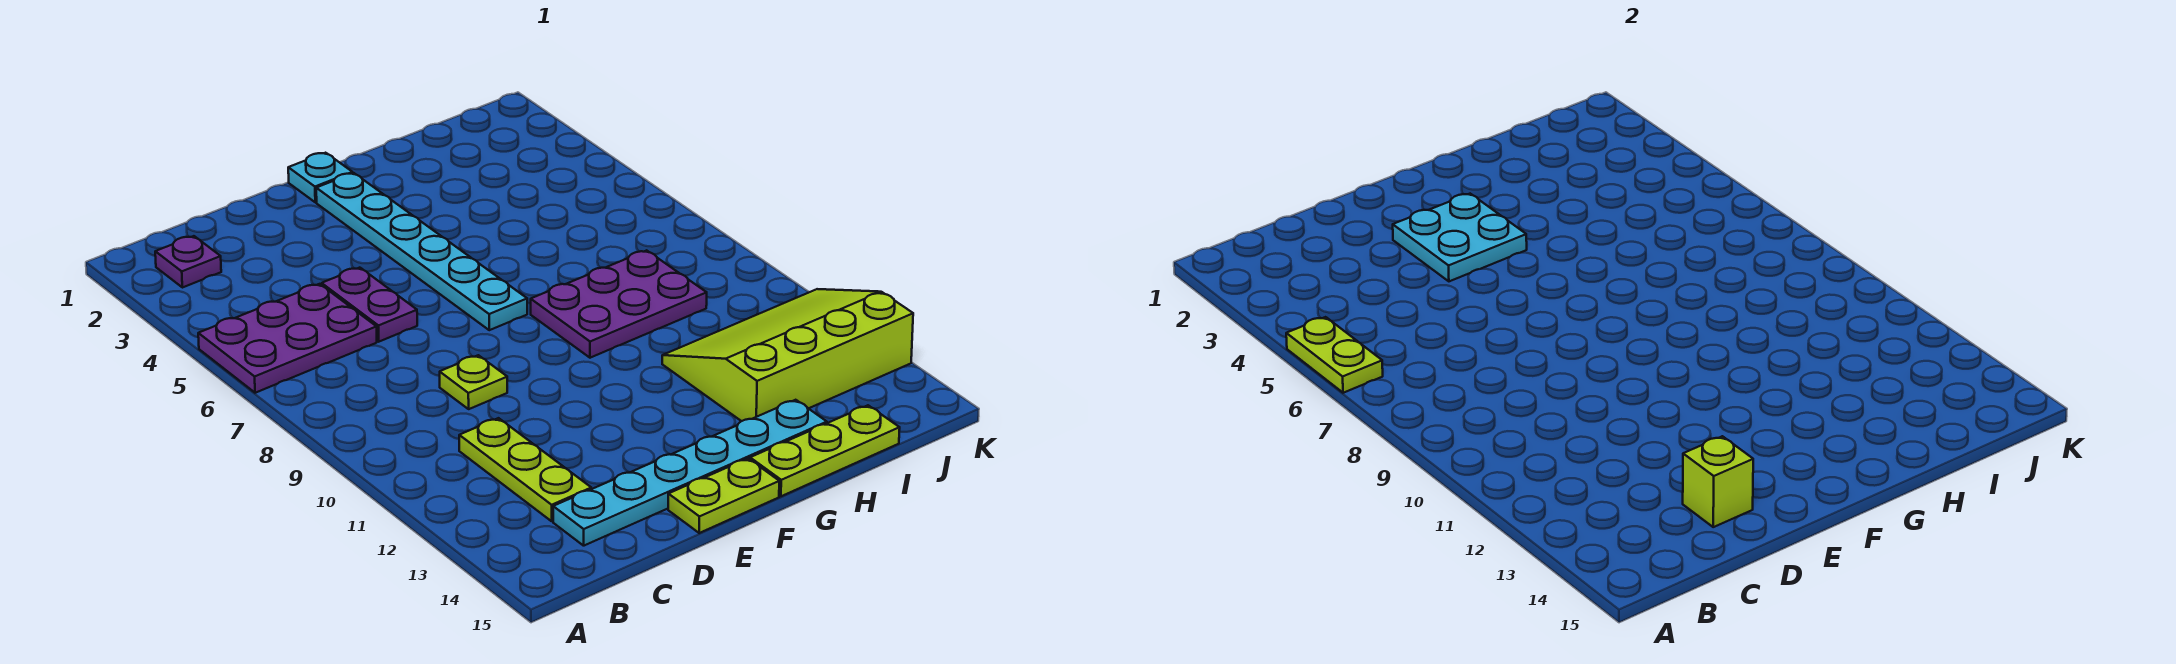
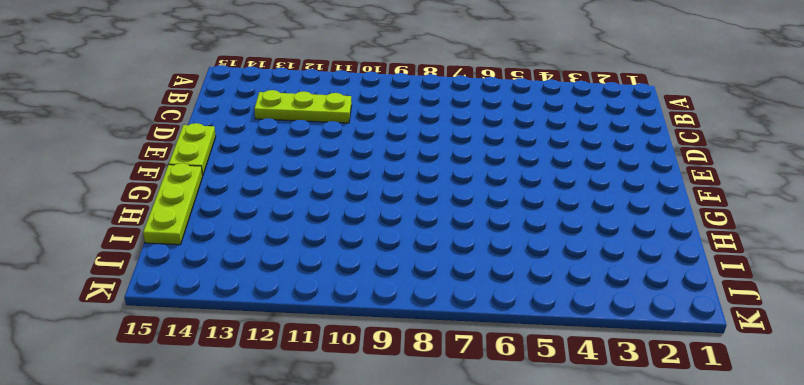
none -> purple plate A5:C6 level 1
none -> purple plate B2 level 1
none -> cyan plate C14:H14 level 1

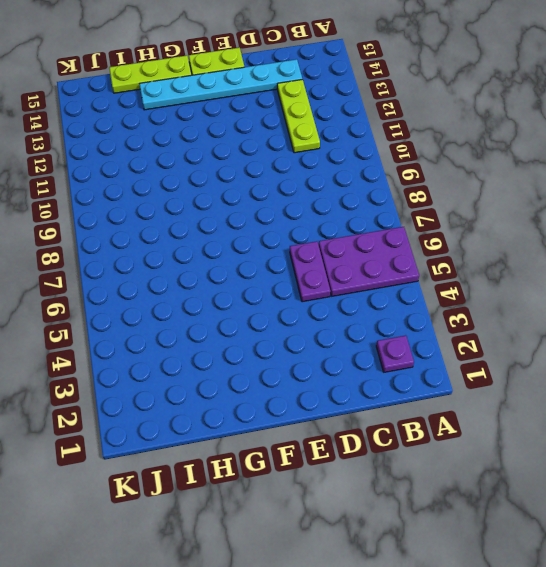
none -> lime plate D9 level 1
none -> cyan plate F1 level 1
none -> cyan plate F2:F7 level 1

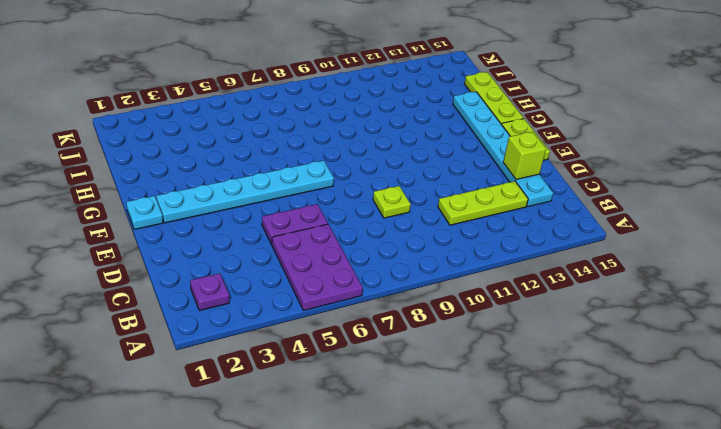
none -> purple plate G8:I9 level 1
none -> lime slope H11:K13 level 1 top 13
none -> lime plate A5:A6 level 2

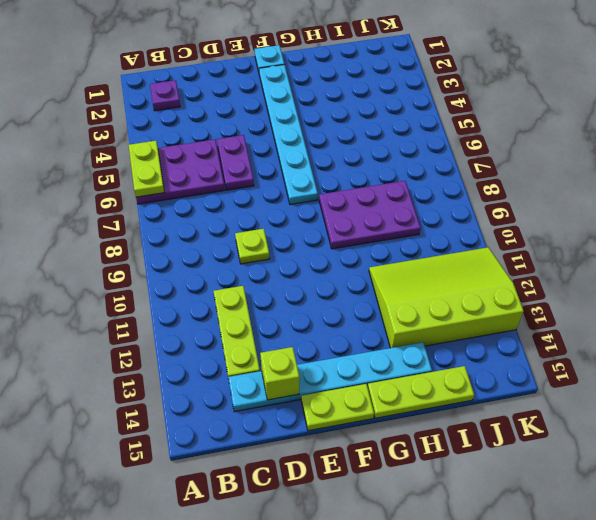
none -> cyan plate E3:F4 level 2

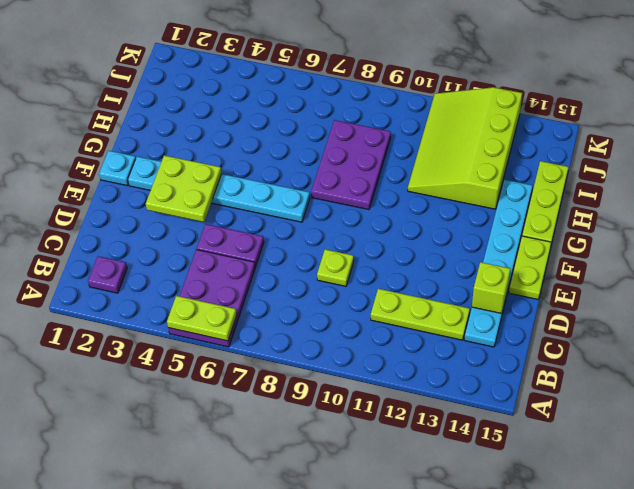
lime plate E3:F4 level 2 -> cyan plate E3:F4 level 2

